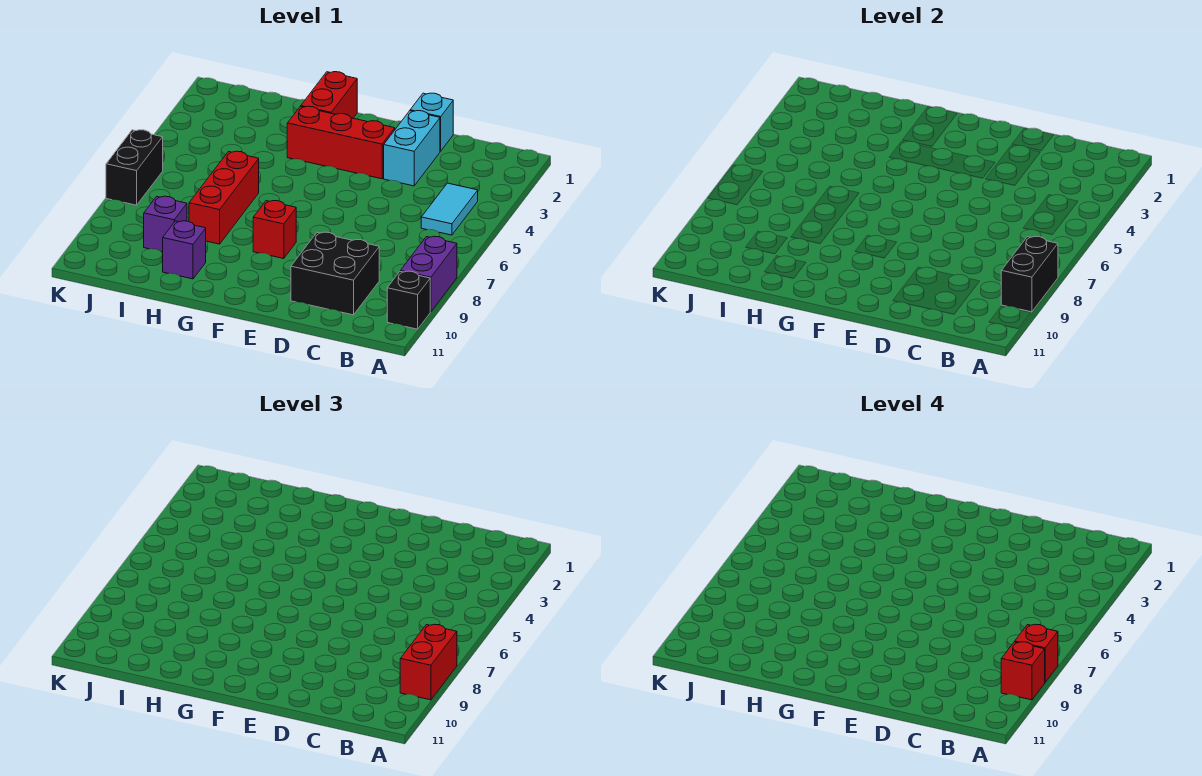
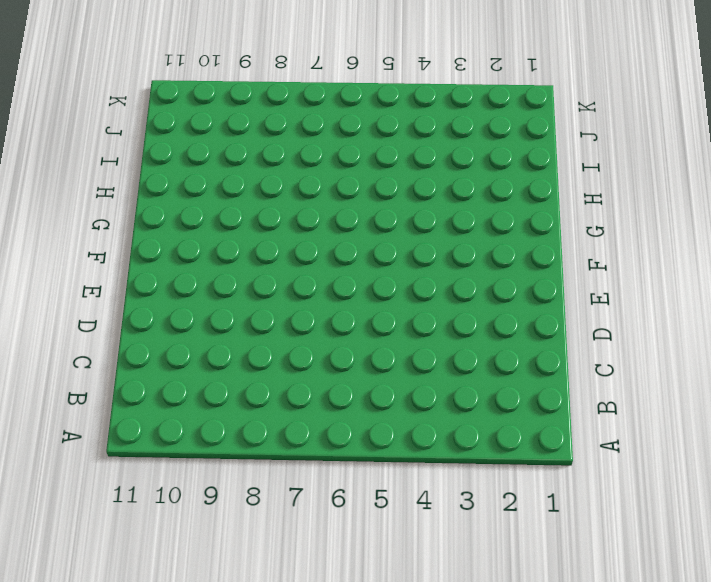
none -> purple brick A8:A9 level 1
none -> black brick A10 level 1
none -> cyan tile B4:B5 level 1

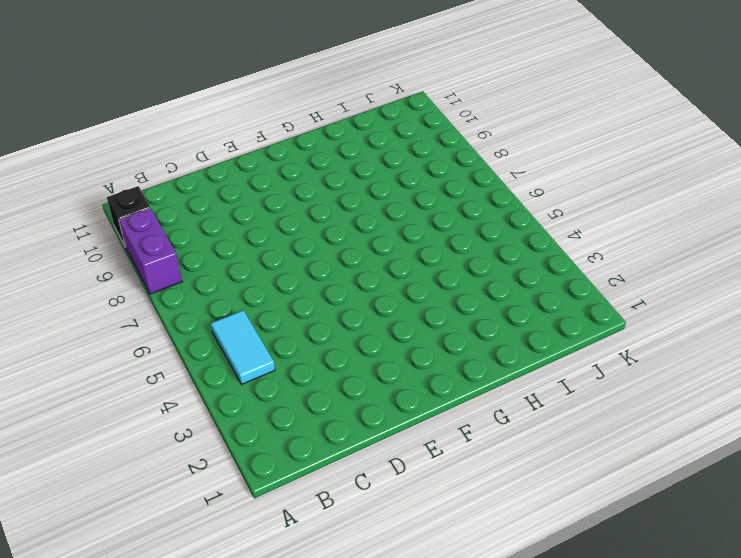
none -> black brick C9:D10 level 1
none -> cyan brick D1 level 1
none -> cyan brick D2:D3 level 1

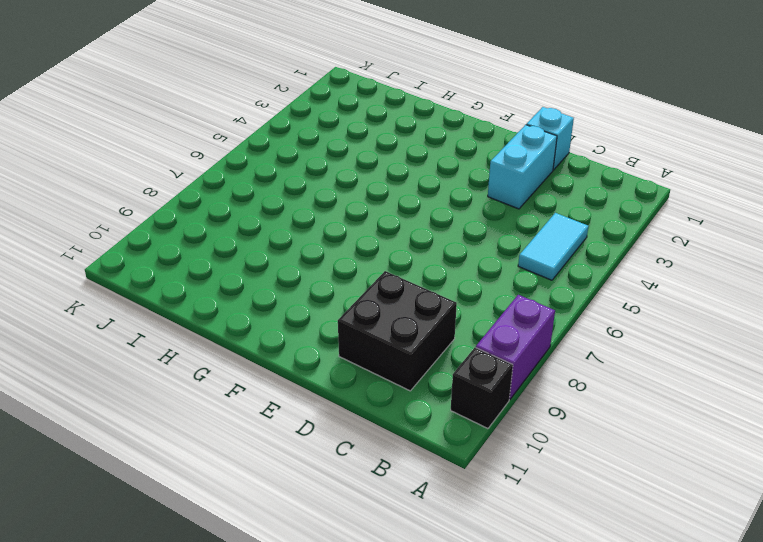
none -> red brick E3:G3 level 1
none -> red brick F8 level 1
none -> red brick G1:G2 level 1

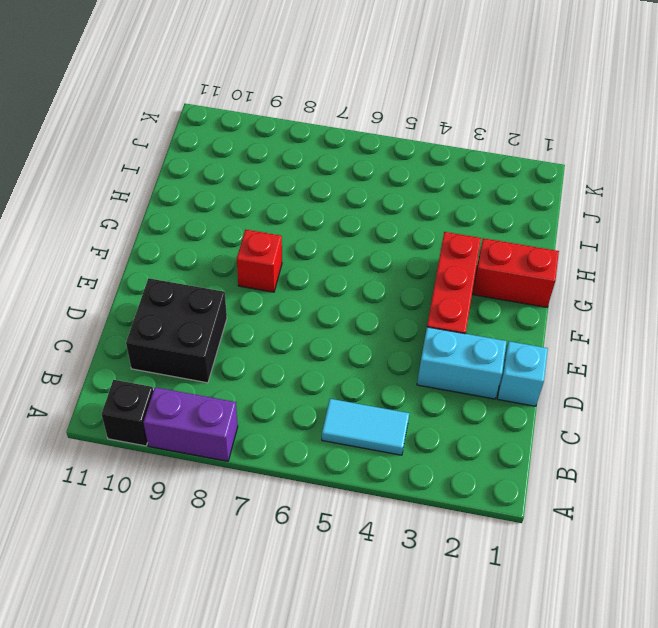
none -> red brick H6:H8 level 1
none -> purple brick H10 level 1
none -> purple brick I9 level 1

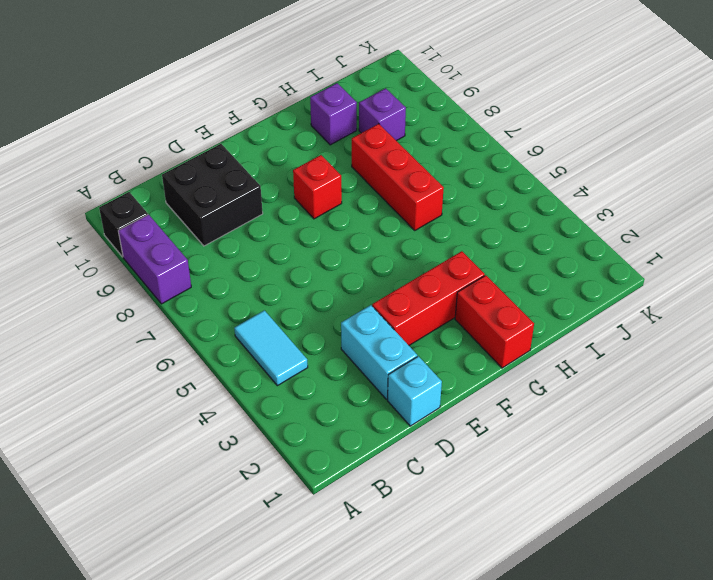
none -> black brick K6:K7 level 1
none -> black brick A8:A9 level 2
none -> red brick A8:A9 level 3

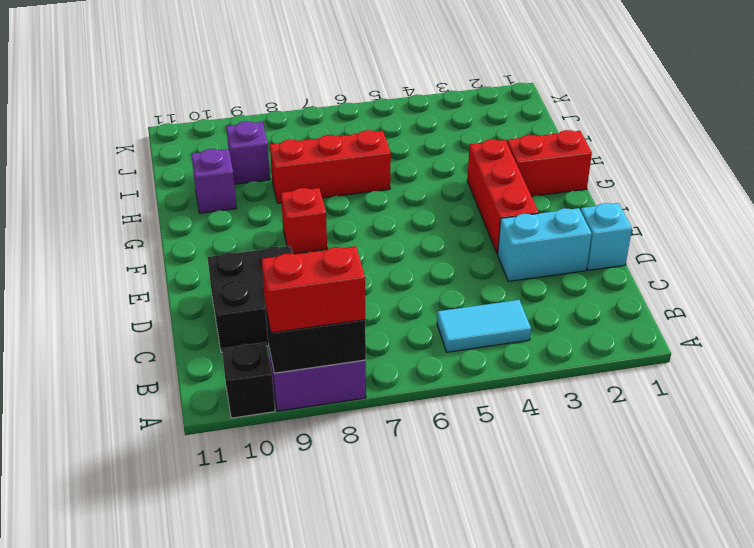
none -> black brick K6:K7 level 1
none -> red brick A8 level 4
none -> red brick A9 level 4

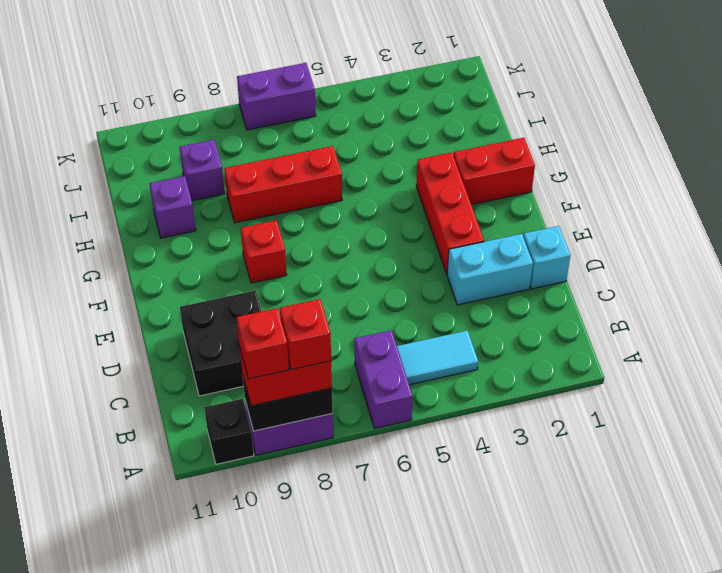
purple brick A6:B6 level 1 -> none
purple brick K6:K7 level 1 -> black brick K6:K7 level 1

